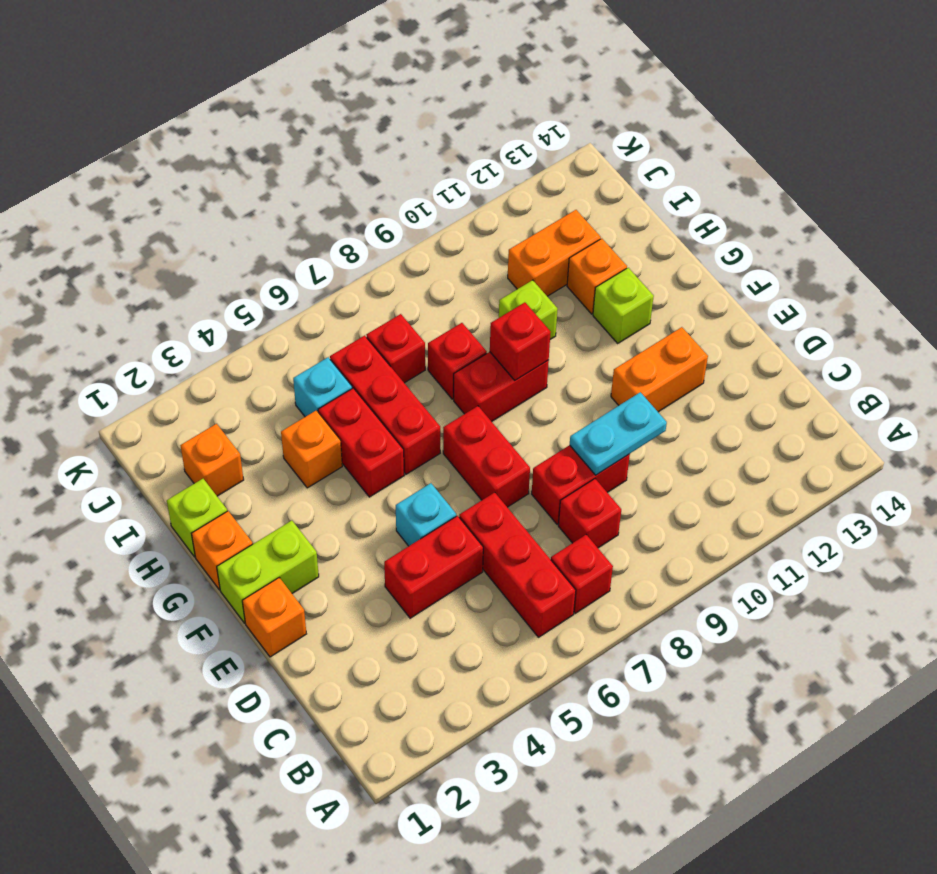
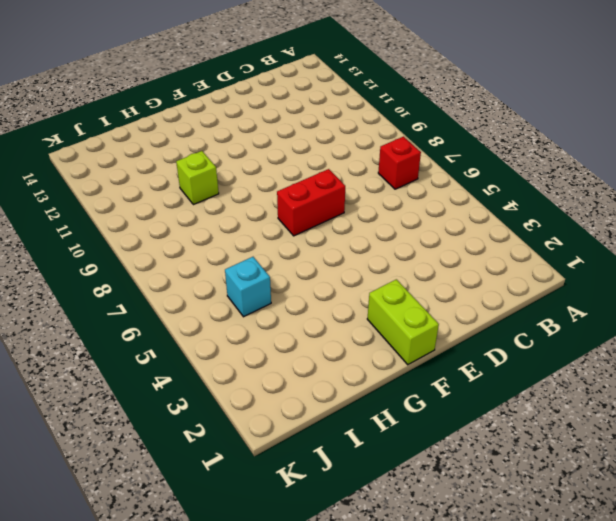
none -> red brick B6:D6 level 1
none -> red brick C8 level 1
none -> red brick D4:D5 level 1

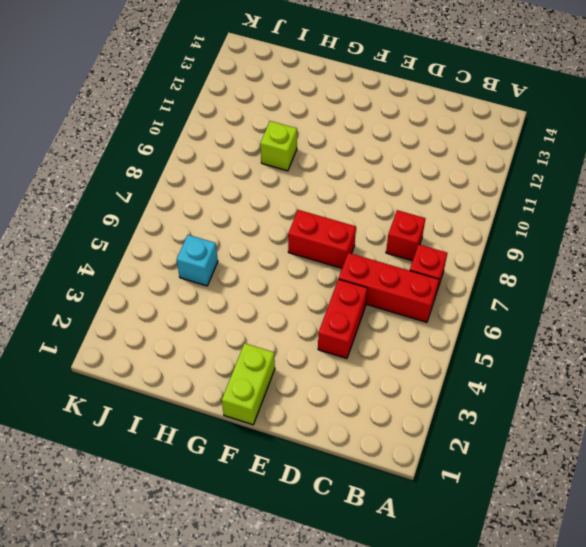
none -> red brick D8:D9 level 1
none -> orange brick E1 level 1
none -> cyan brick E5 level 1

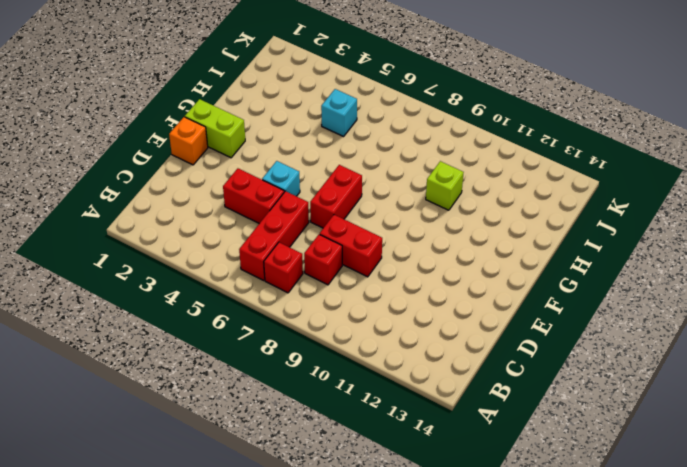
none -> orange brick E11:E12 level 1
none -> orange brick G1 level 1
none -> red brick G5:H5 level 1

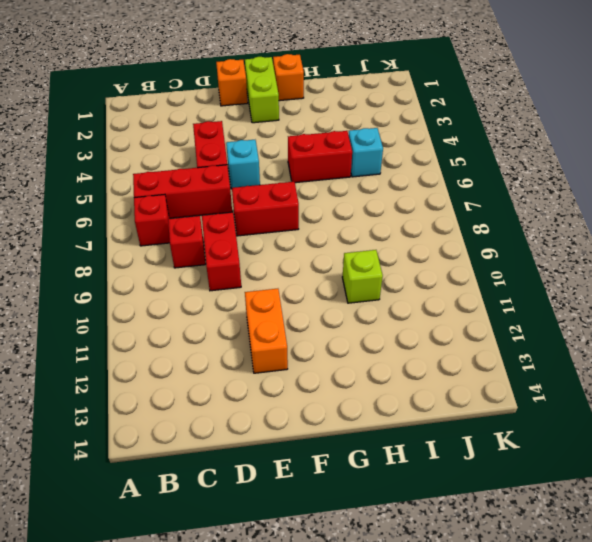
none -> red brick G6:I6 level 1
none -> red brick G8:G9 level 1
none -> lime brick G12 level 1

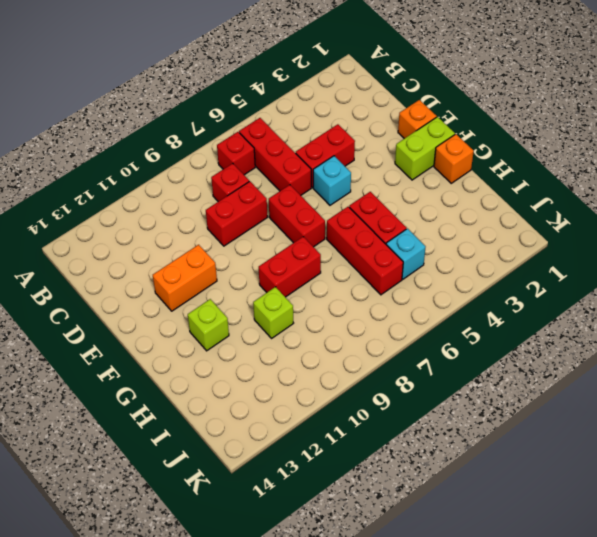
none -> lime brick H1 level 1
none -> orange brick H4 level 1
none -> red brick H8 level 1

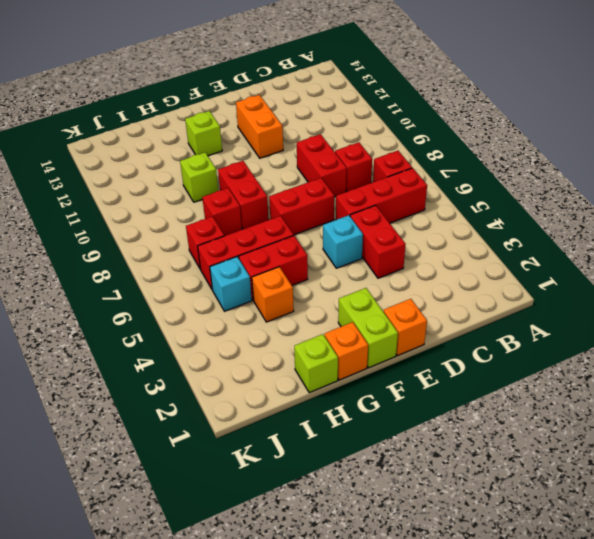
none -> orange brick H12 level 1
none -> orange brick I2 level 1
none -> orange brick I11:I12 level 1

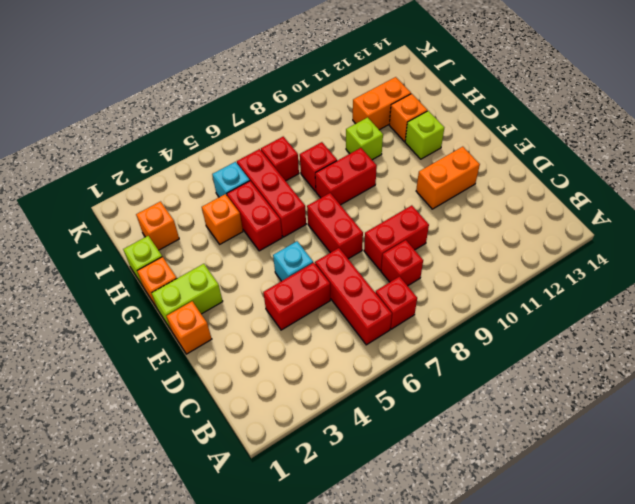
none -> cyan plate D9:D10 level 2
none -> red brick G9 level 2

